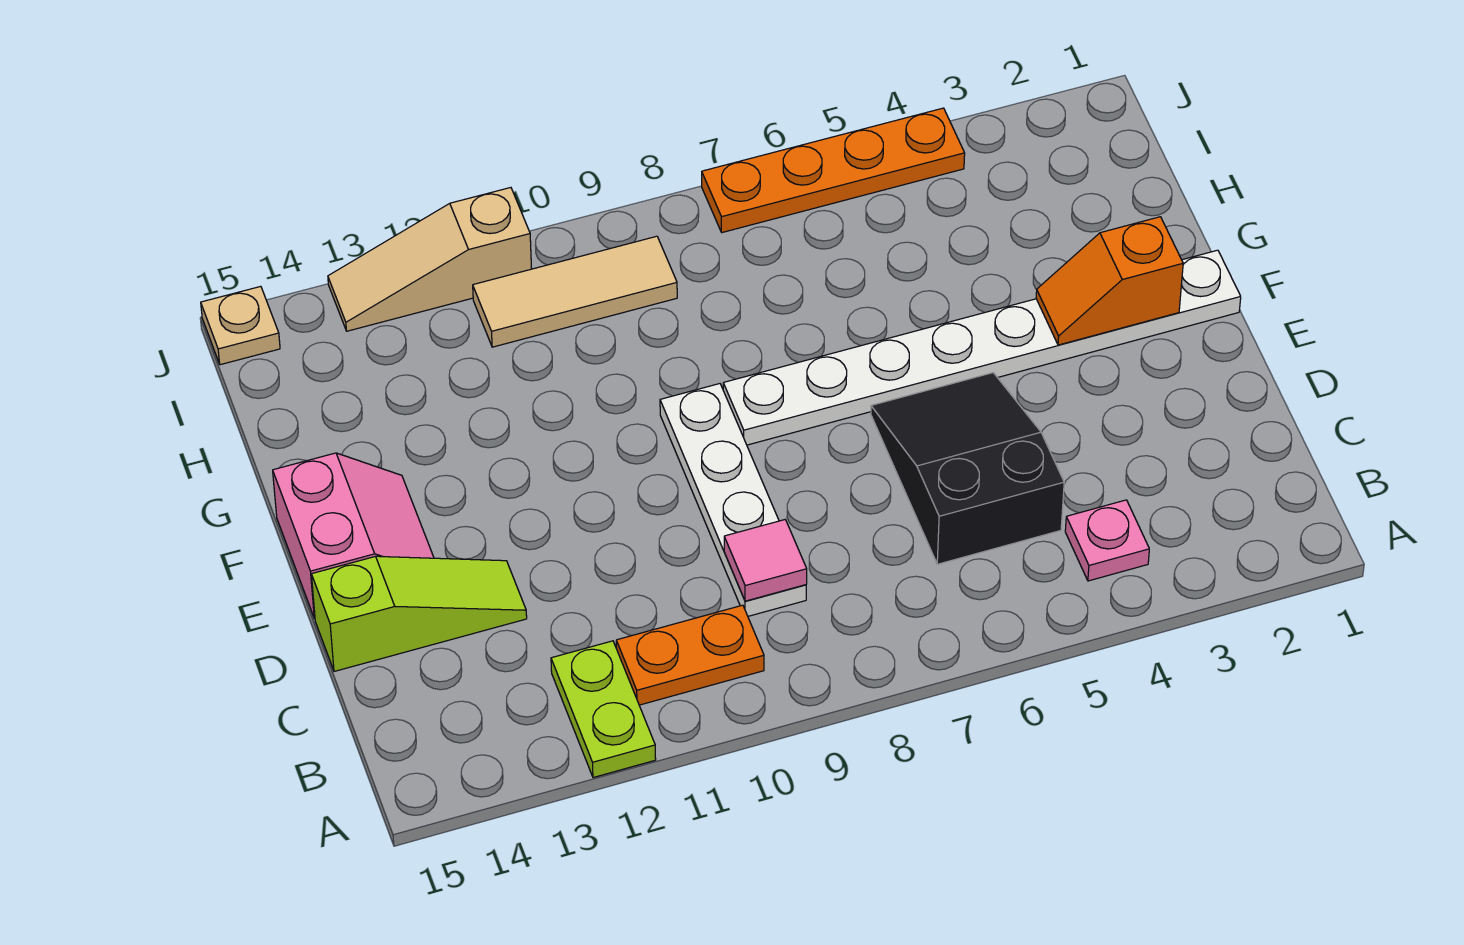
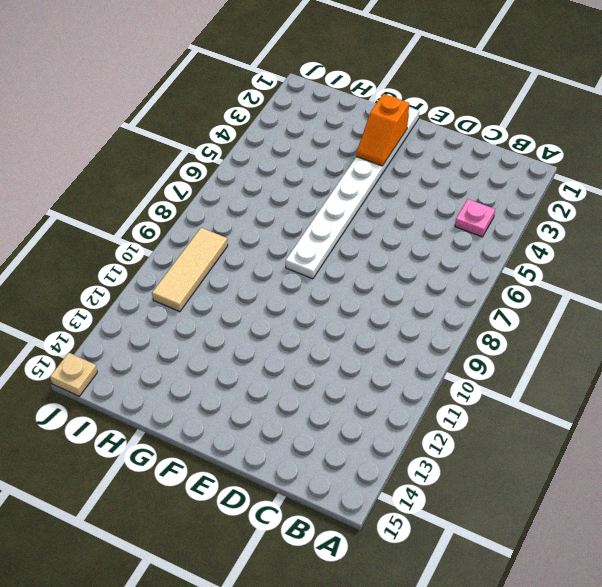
none -> lime plate A12:B12 level 1
none -> orange plate B10:B11 level 1
none -> black slope C5:E6 level 1 top C

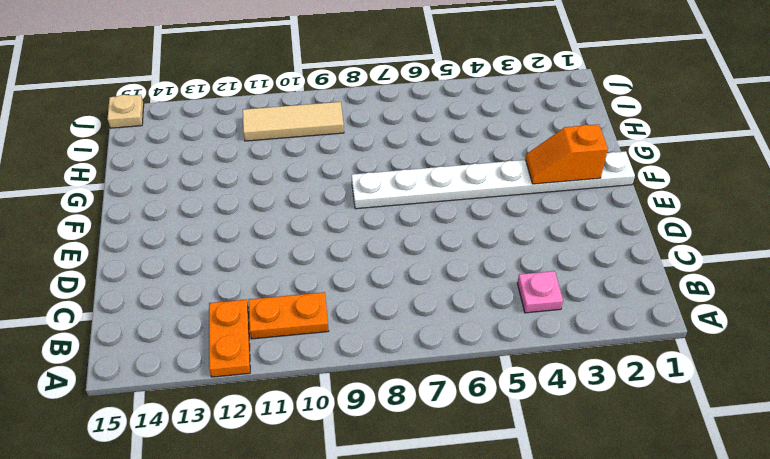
orange plate A12:B12 level 1 -> lime plate A12:B12 level 1
none -> black slope C5:E6 level 1 top C
none -> white plate C9:F9 level 1
none -> lime slope D13:D15 level 1 top 15

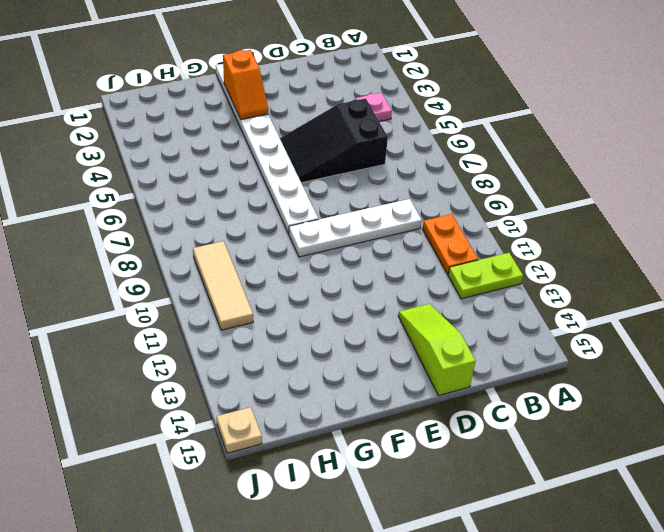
none -> pink slope E14:F15 level 1 top 15
none -> orange plate J4:J7 level 1
none -> tan slope J11:J13 level 1 top 11

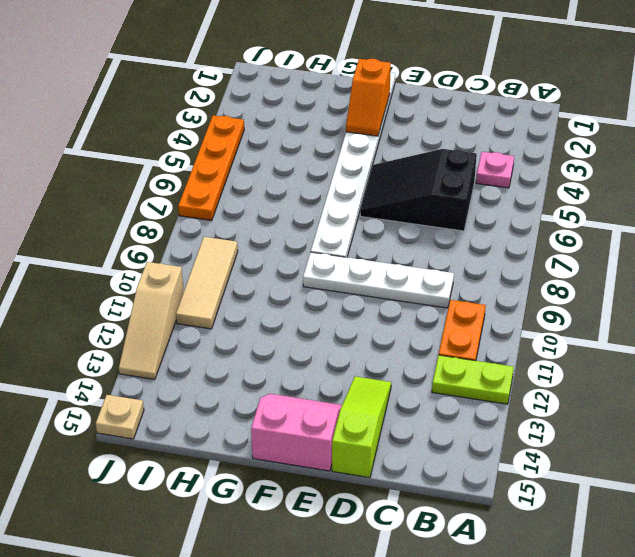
none -> pink tile C9 level 2

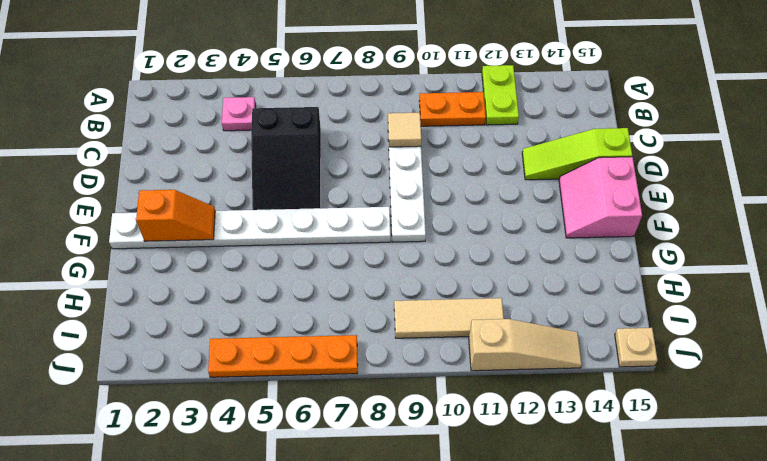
tan tile C9 level 2 -> pink tile C9 level 2

